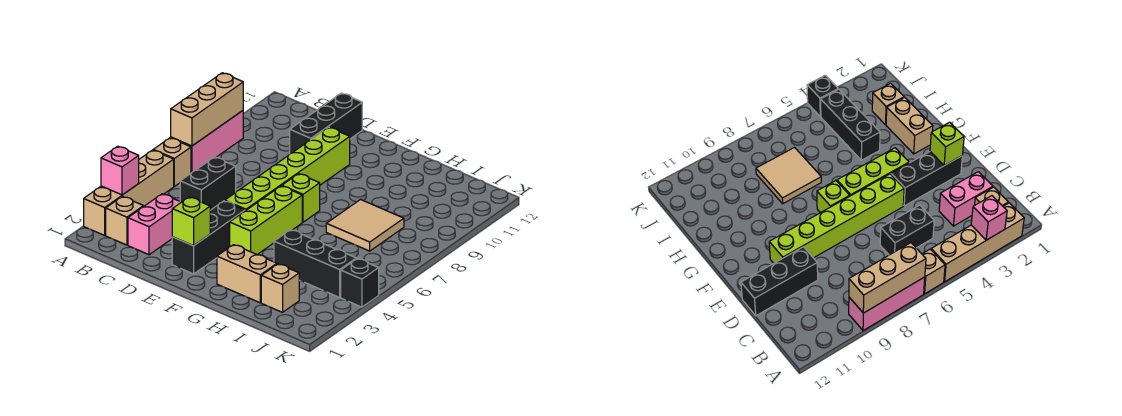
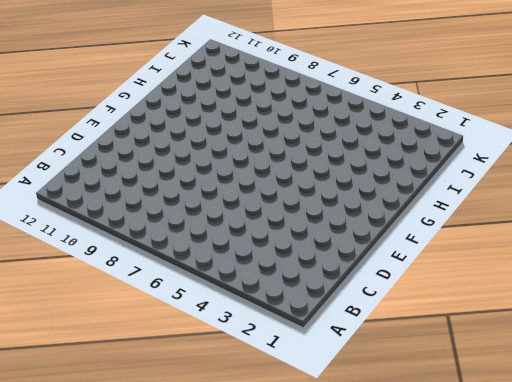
none -> tan brick A2:A5 level 1
none -> tan brick A6 level 1
none -> pink brick A7:A9 level 1

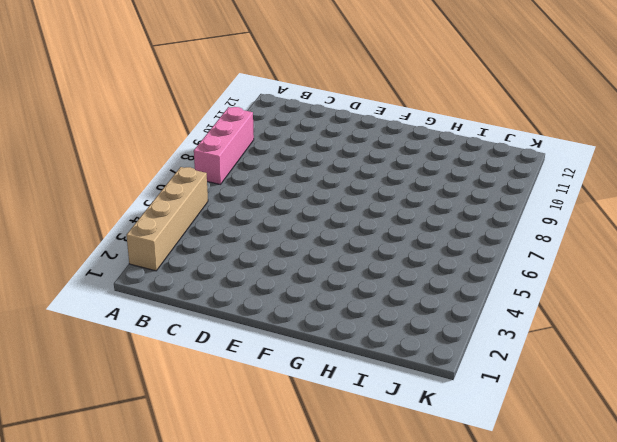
none -> tan brick A6 level 1
none -> tan brick B2 level 1
none -> pink brick C2:C3 level 1

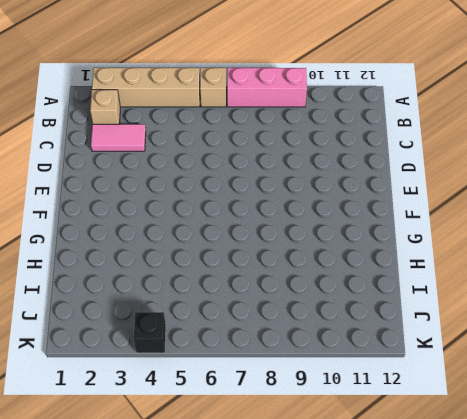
pink tile C2:C3 level 1 -> pink brick C2:C3 level 1
none -> black brick C5:C6 level 1
none -> black brick D10:D12 level 1
none -> black brick E2:E4 level 1

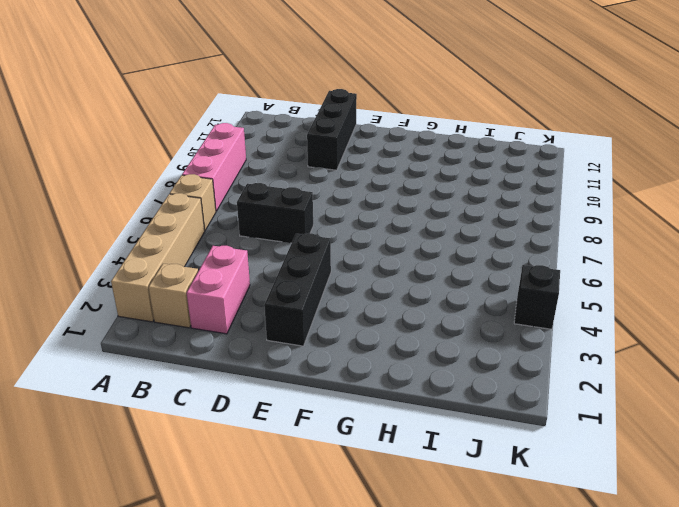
black brick C6:D6 level 1 -> black brick C5:C6 level 1
none -> lime brick E5:E10 level 1
none -> lime brick F4:F6 level 1
none -> lime brick F7 level 1

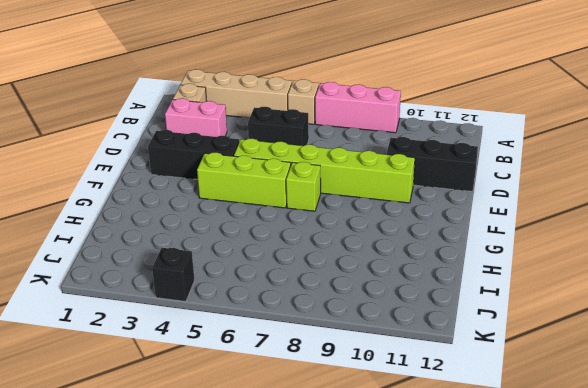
none -> tan brick G2:H2 level 1
none -> black brick H4:J4 level 1
none -> tan tile H7:I8 level 1

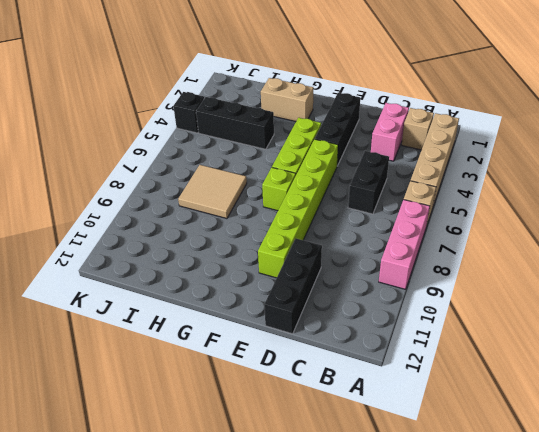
none -> tan brick I2 level 1
none -> pink brick A3 level 2
none -> tan brick A7:A9 level 2

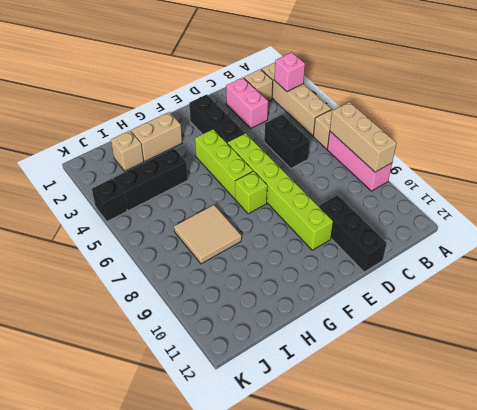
none -> lime brick E2 level 2

